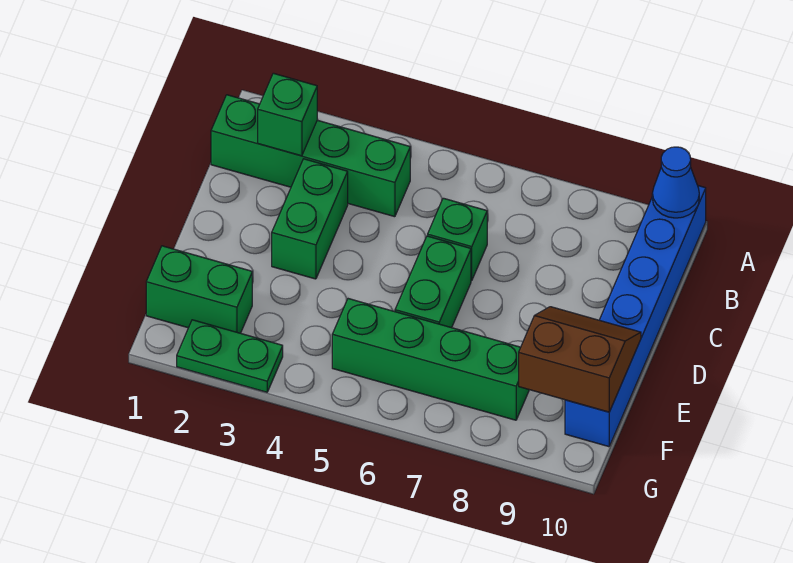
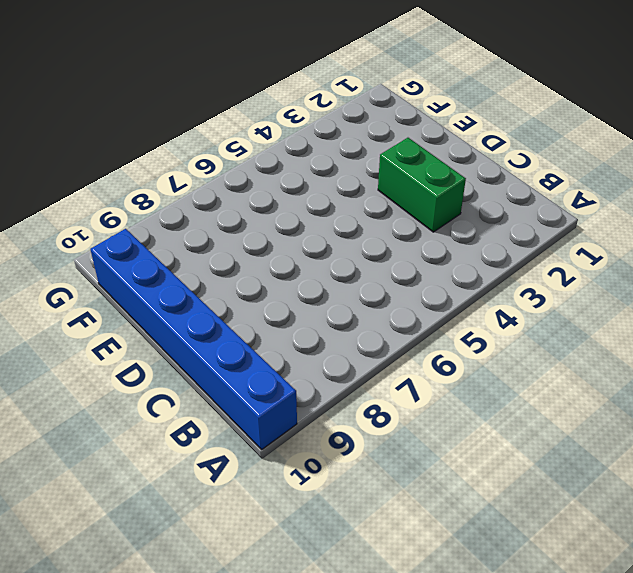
none -> green brick B1:B4 level 1
none -> green brick C6 level 1

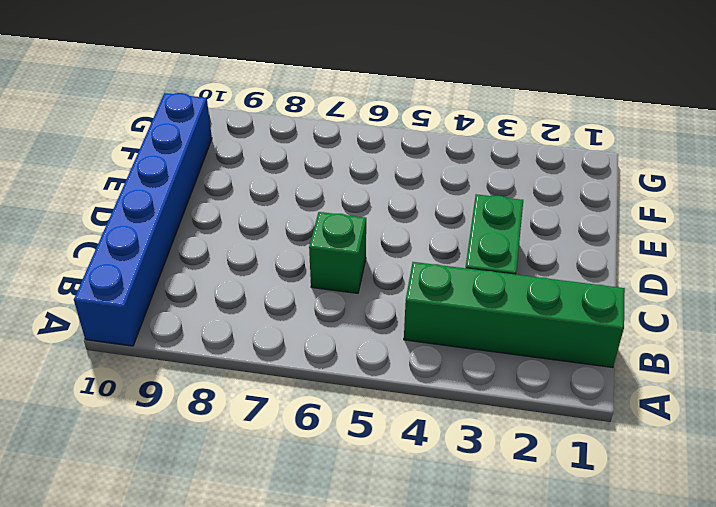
none -> green brick D6:E6 level 1
none -> green brick F1:F2 level 1

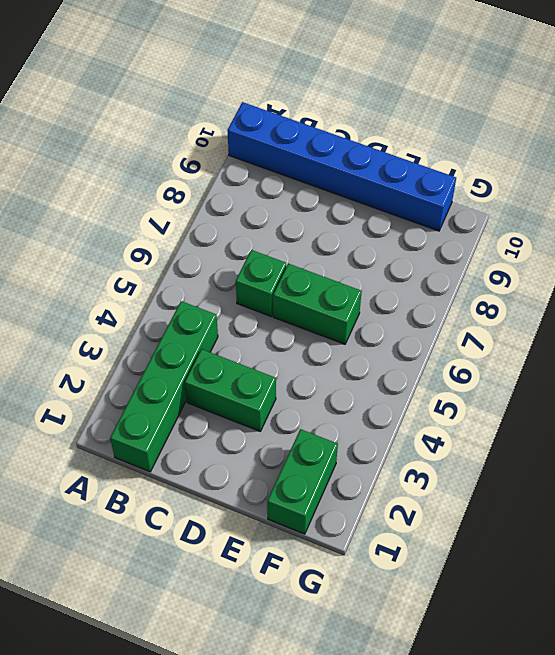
none -> green brick F5:F8 level 1
none -> green plate G2:G3 level 1

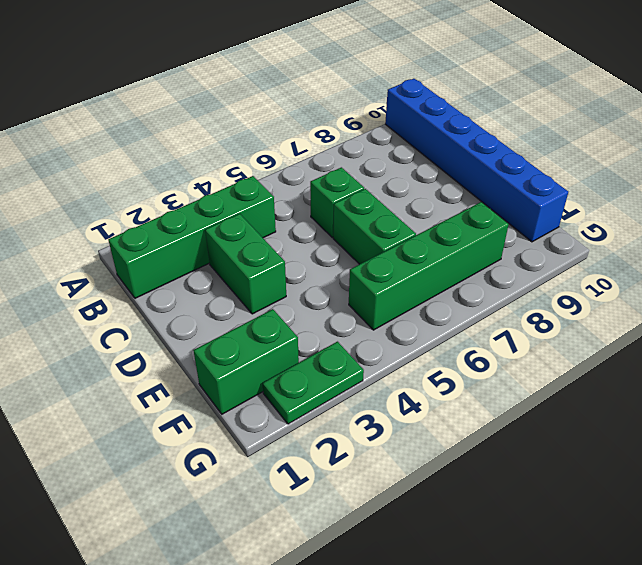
none -> blue cone A10 level 2
none -> green brick B2 level 2

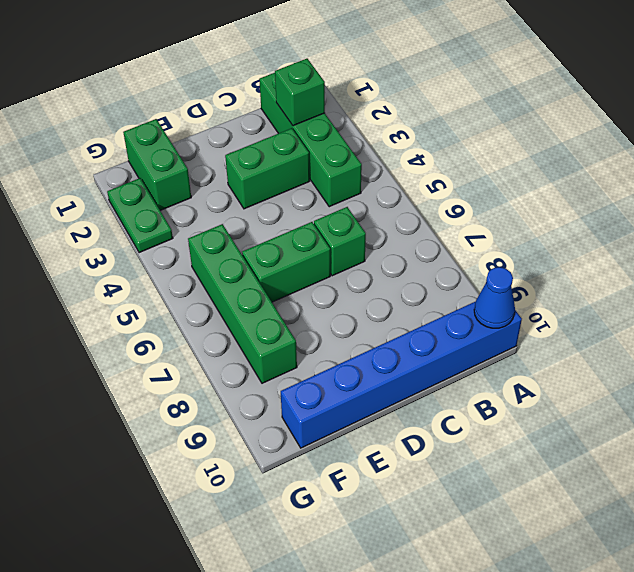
none -> brown slope E9:F10 level 2 top F

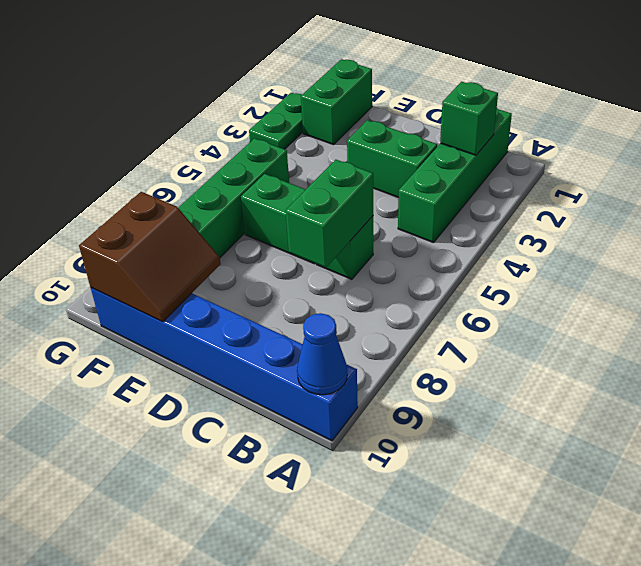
green brick C6:C7 level 2 -> none

